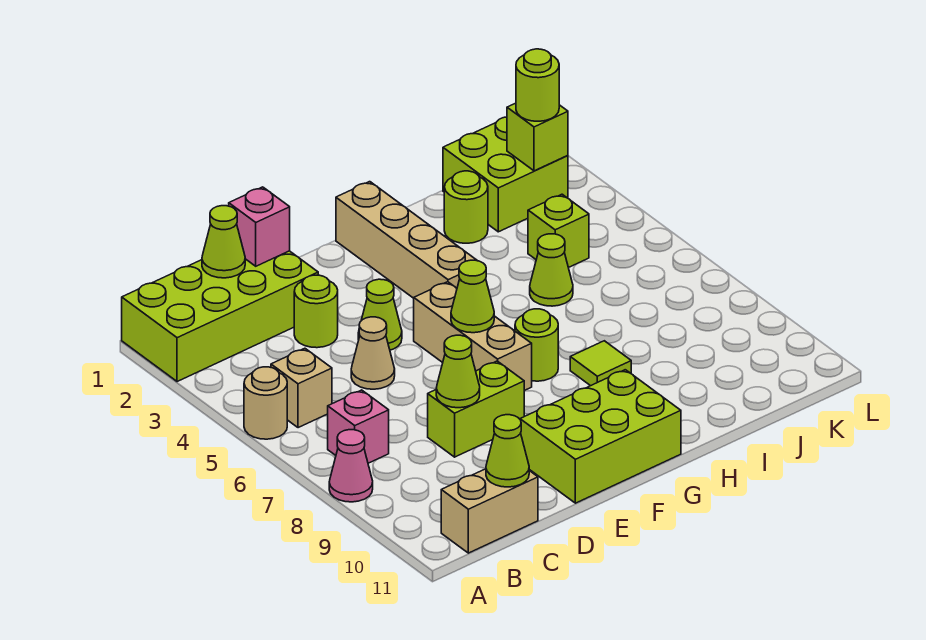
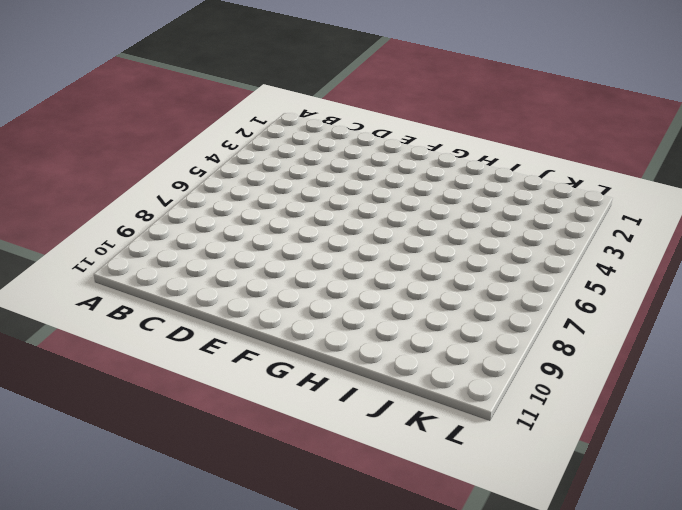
none -> lime brick A1:D2 level 1
none -> tan round brick A5 level 1
none -> pink cone A8 level 1

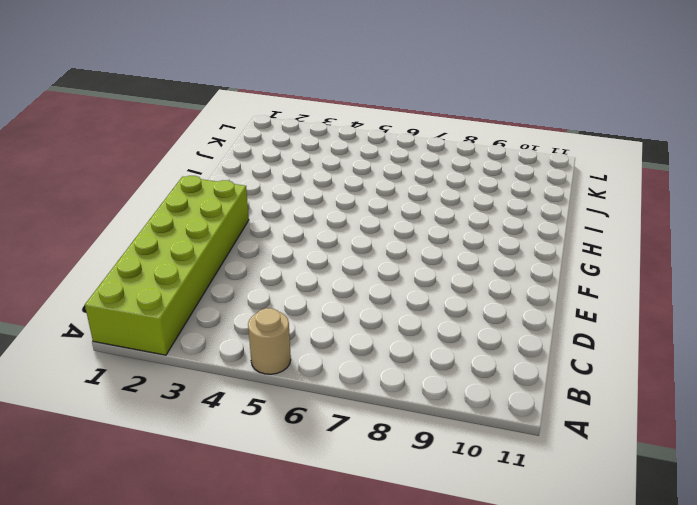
lime brick A1:F2 level 1 -> lime brick A1:D2 level 1
none -> pink cone A8 level 1
none -> tan brick B5 level 1
none -> pink brick B7 level 1

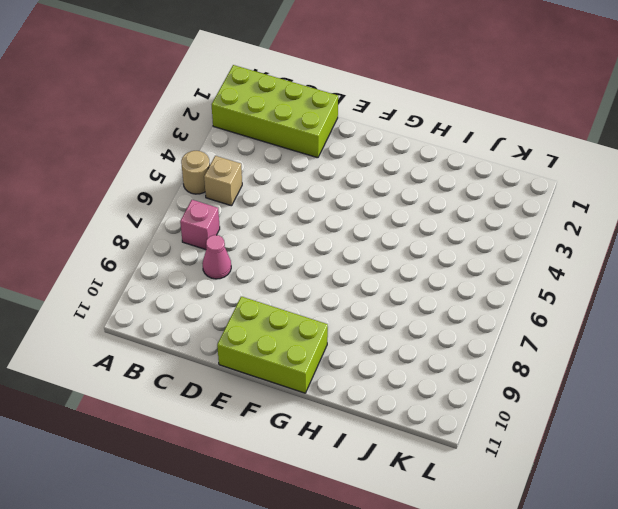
pink cone C8 level 1 -> pink cone A8 level 1
none -> tan brick B11:C11 level 1
none -> lime round brick D3 level 1
none -> tan cone D5 level 1

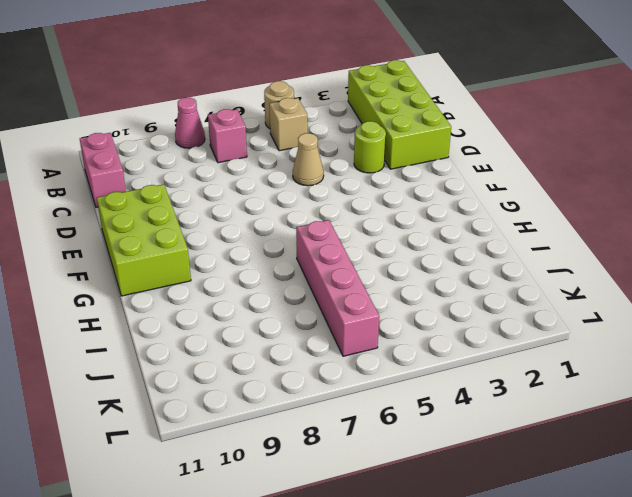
pink brick B11:C11 level 1 -> tan brick B11:C11 level 1
pink brick H6:K6 level 1 -> none
none -> lime brick D8:E8 level 1
none -> lime cone E4 level 1
none -> tan brick F5:F7 level 1

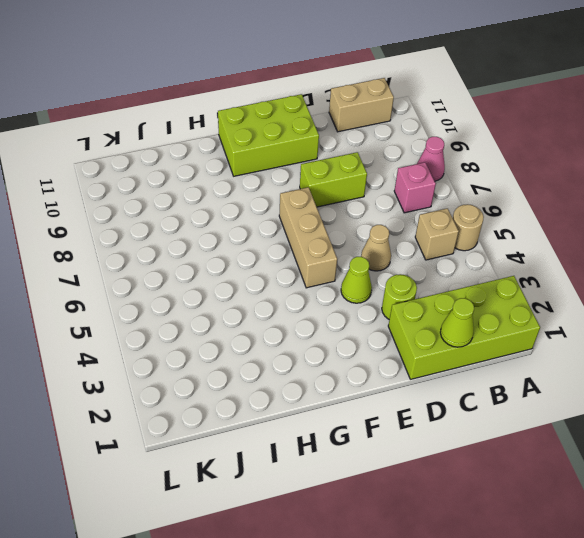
none -> tan brick G1:G4 level 1
none -> lime round brick G7 level 1
none -> lime tile H8 level 1

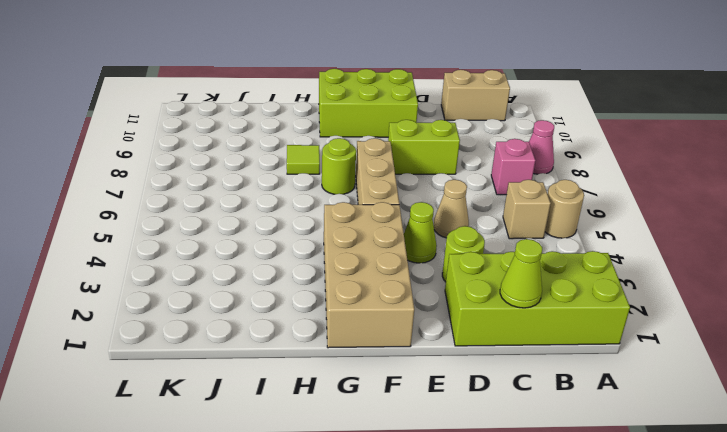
tan brick F1:G4 level 1 -> tan brick G1:G4 level 1
none -> lime round brick I2 level 1
none -> lime cone I5 level 1
none -> lime brick J1:K2 level 1

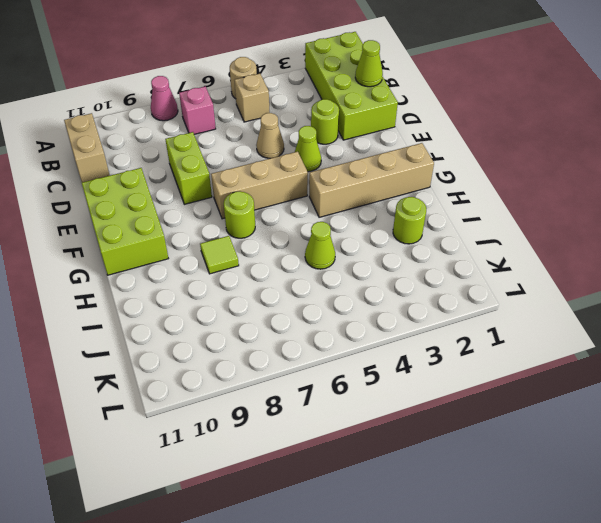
none -> lime brick J1:K2 level 1
none -> lime brick J4 level 1
none -> lime cone C11 level 2

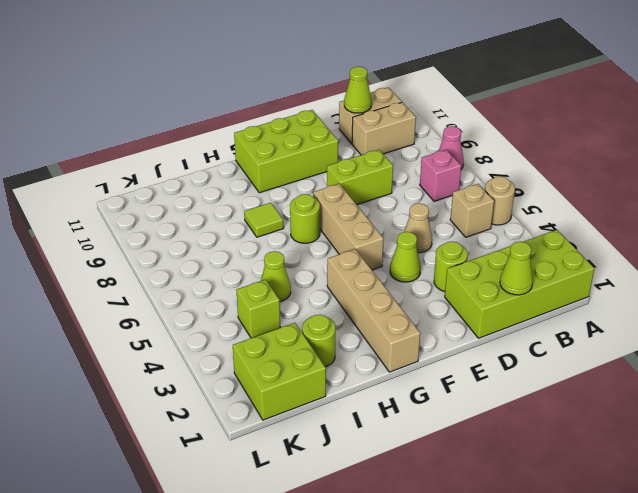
tan brick B10:C10 level 1 -> none
none -> pink brick D1 level 2
none -> lime cone D8 level 2
none -> lime cone F6 level 2

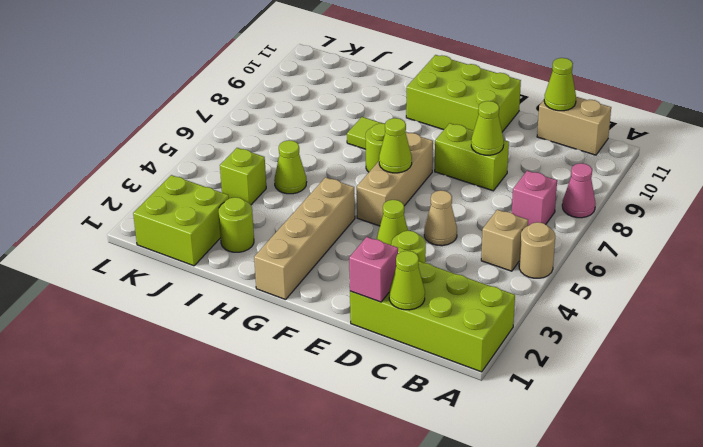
none -> lime brick K2 level 2
none -> lime round brick K2 level 3

